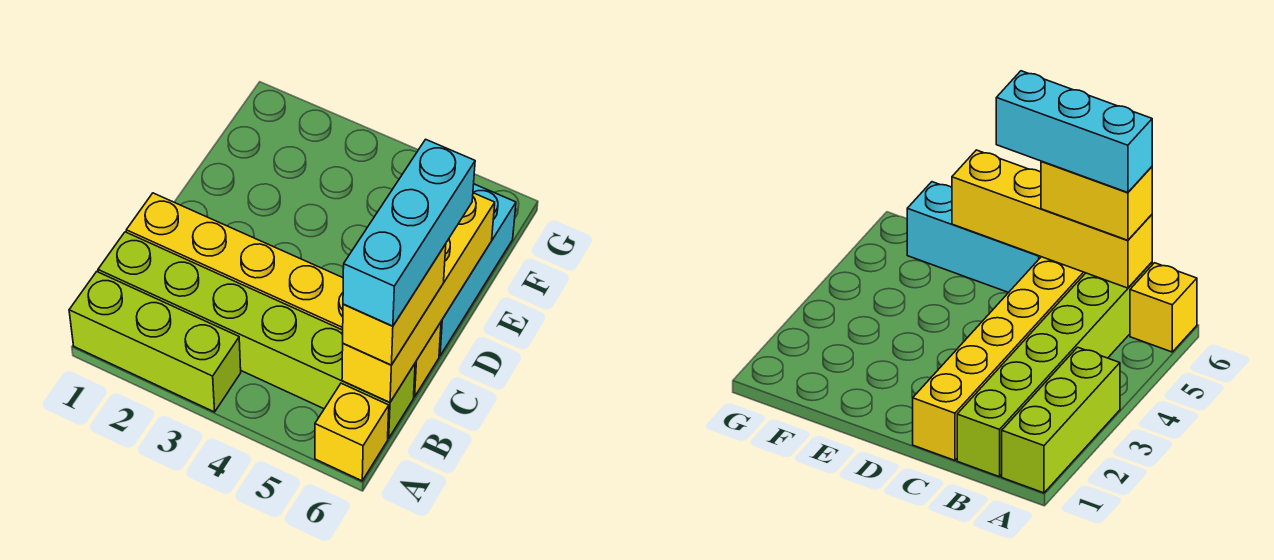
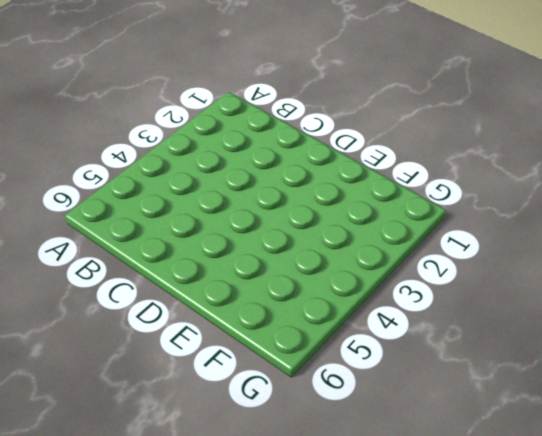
none -> lime brick A1:A3 level 1
none -> yellow brick A6 level 1

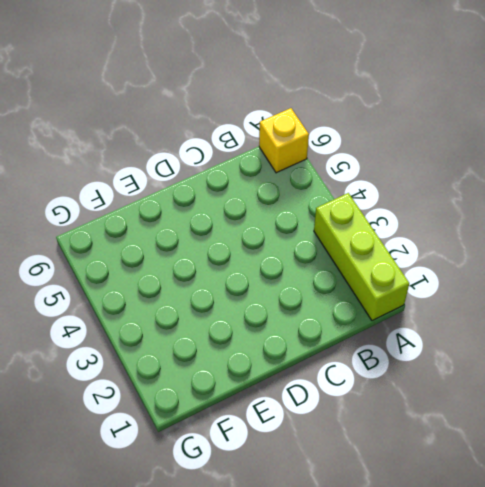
none -> lime brick B1:B6 level 1
none -> yellow brick C1:C6 level 1

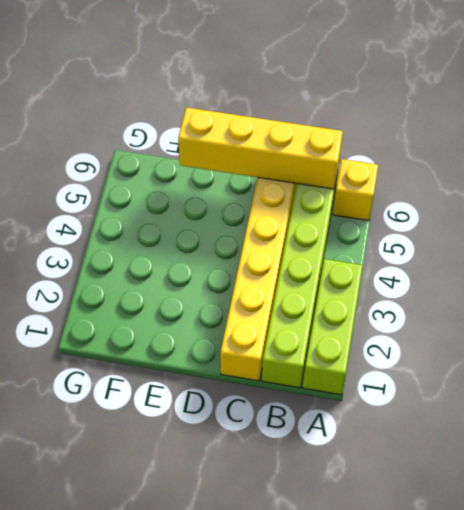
none -> cyan brick D6:F6 level 1
none -> yellow brick B6:C6 level 3

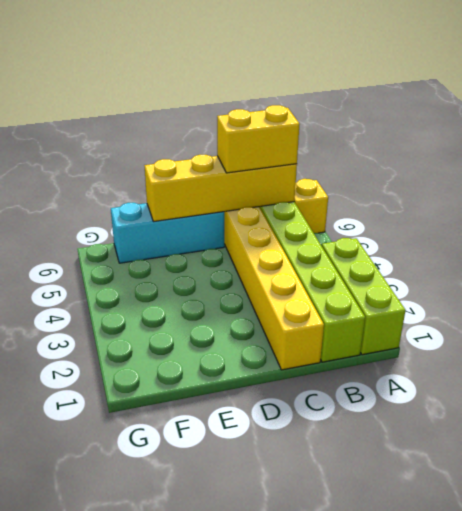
none -> cyan brick B6:D6 level 4

